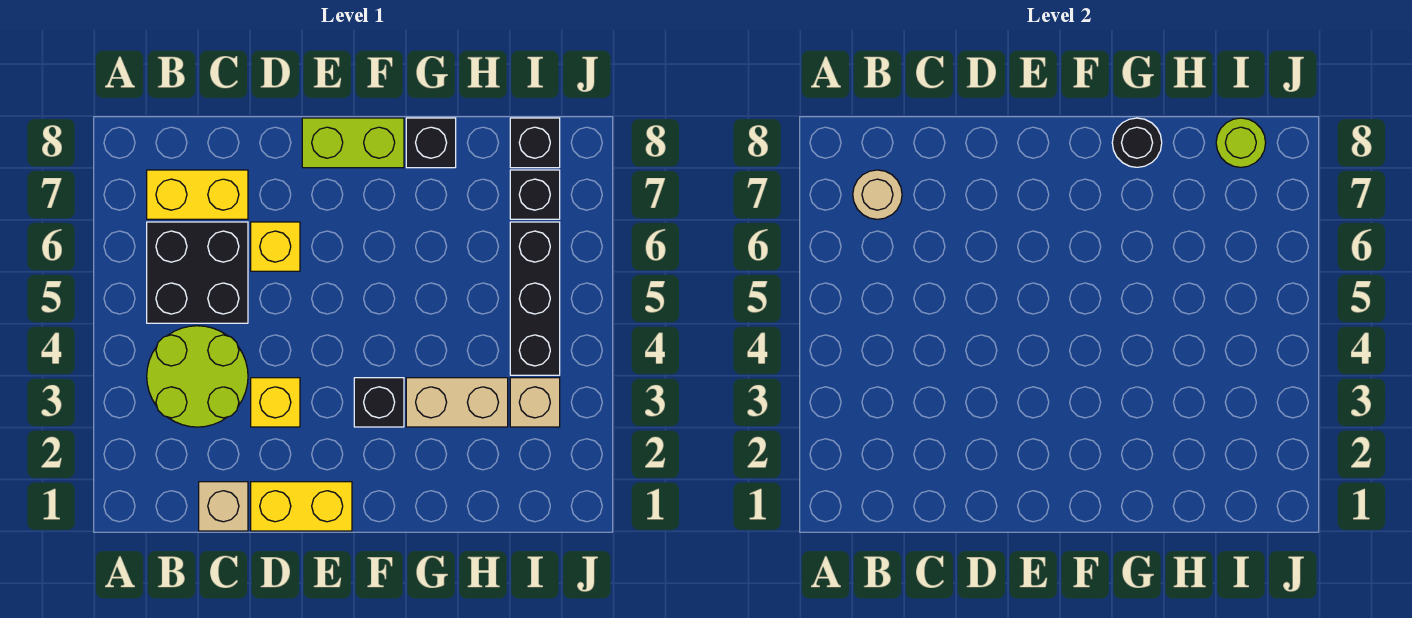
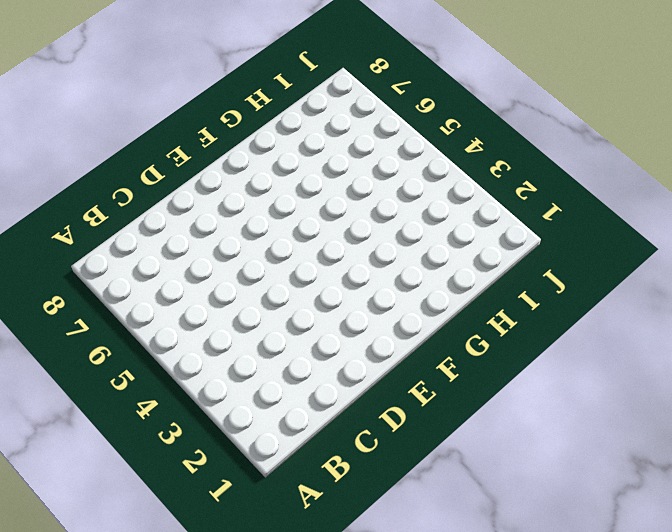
none -> lime round brick B3:C4 level 1
none -> black brick B5:C6 level 1
none -> yellow brick B7:C7 level 1

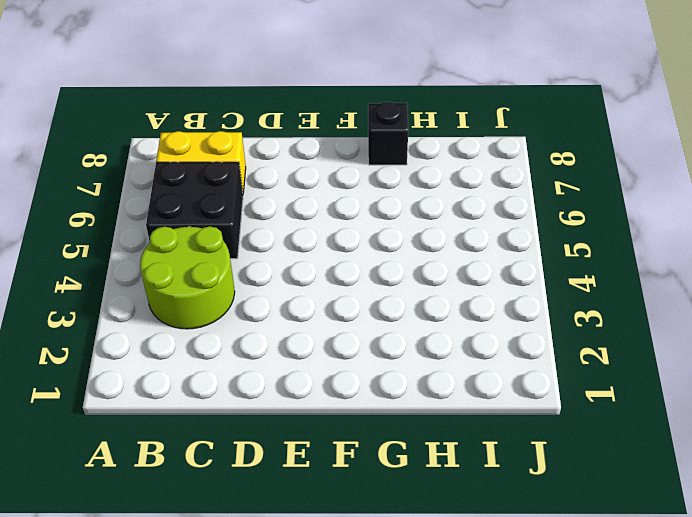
none -> tan brick C1 level 1
none -> yellow brick D1:E1 level 1
none -> yellow brick D3 level 1

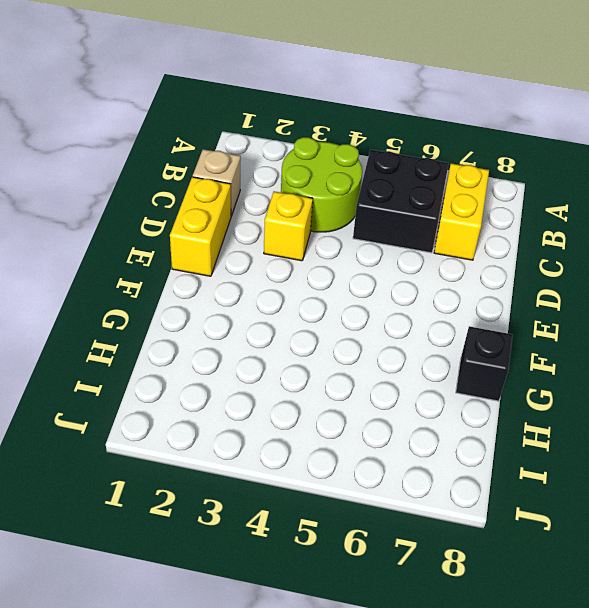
none -> yellow brick D6 level 1
none -> lime brick E8:F8 level 1
none -> black brick F3 level 1

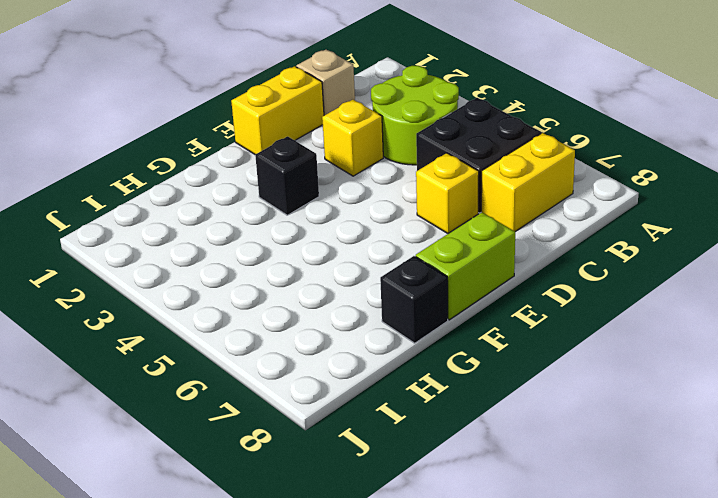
none -> tan brick G3:H3 level 1
none -> tan brick I3 level 1
none -> black brick I4:I6 level 1

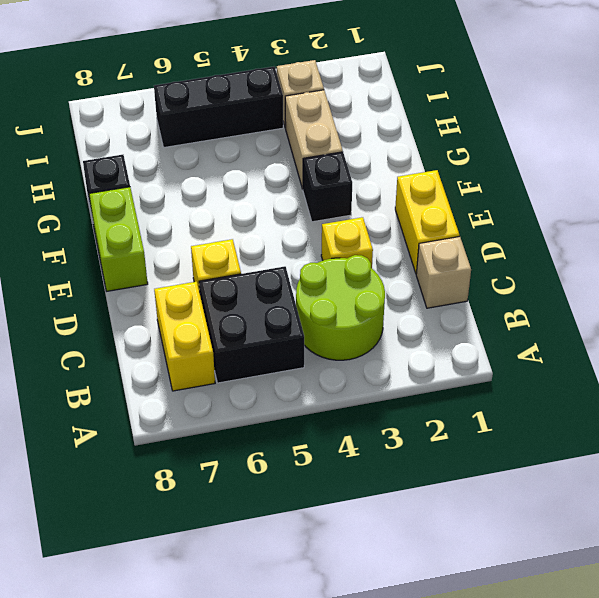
none -> black brick I7 level 1
none -> black brick I8 level 1
none -> tan round brick B7 level 2

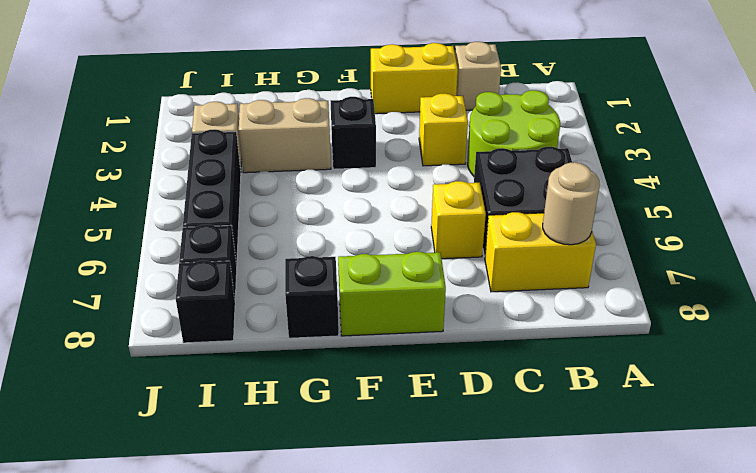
none -> black round brick G8 level 2
none -> lime round brick I8 level 2

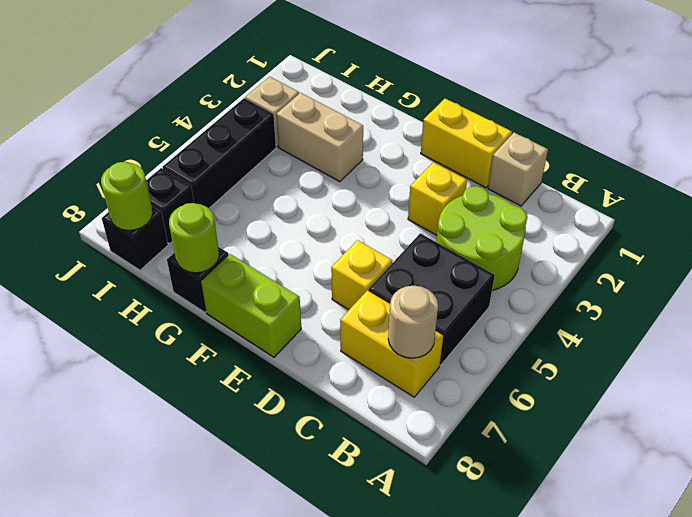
lime round brick G8 level 2 -> black round brick G8 level 2
none -> black brick F3 level 1

